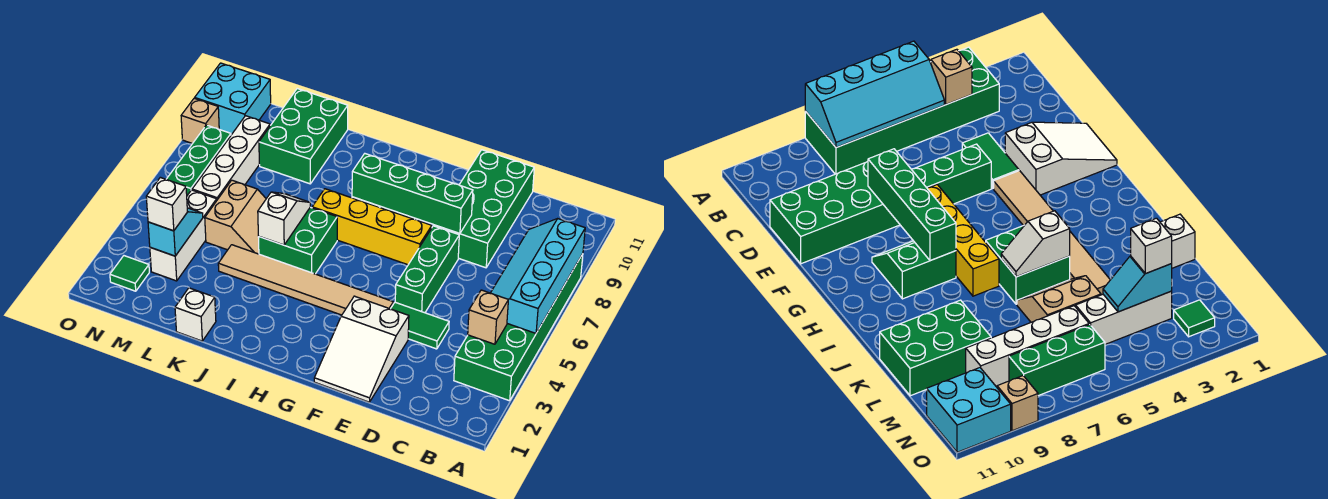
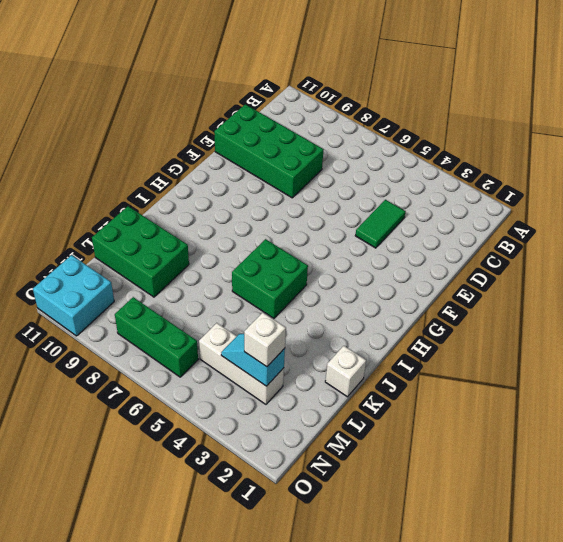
none -> green brick A3:B8 level 1
none -> white slope E1:F3 level 1 top 3
none -> green brick E5:E7 level 1

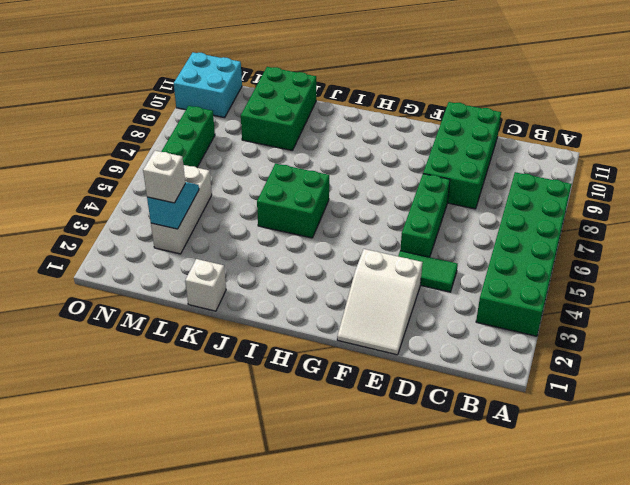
none -> tan tile F4:K4 level 1
none -> yellow brick F7:I7 level 1
none -> green slope G8:H9 level 1 top H

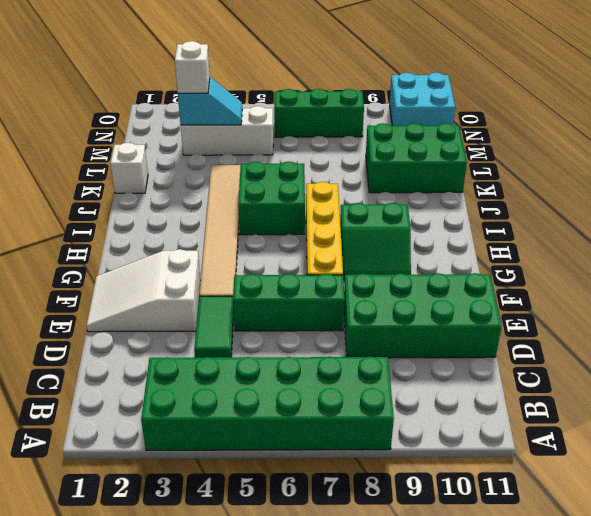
none -> tan slope K5:L6 level 1 top L
none -> white brick M6:M9 level 1
none -> green tile N2 level 1

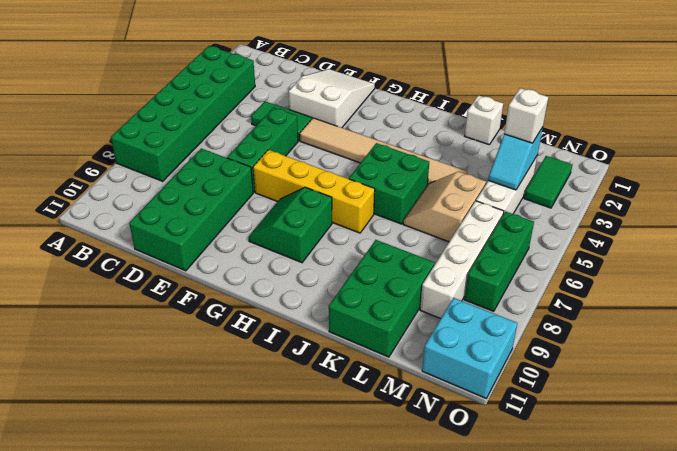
green tile N2:N3 level 1 -> green tile N2 level 1
none -> tan brick O9 level 1
none -> cyan slope A5:B8 level 2 top A
none -> tan brick B4 level 2

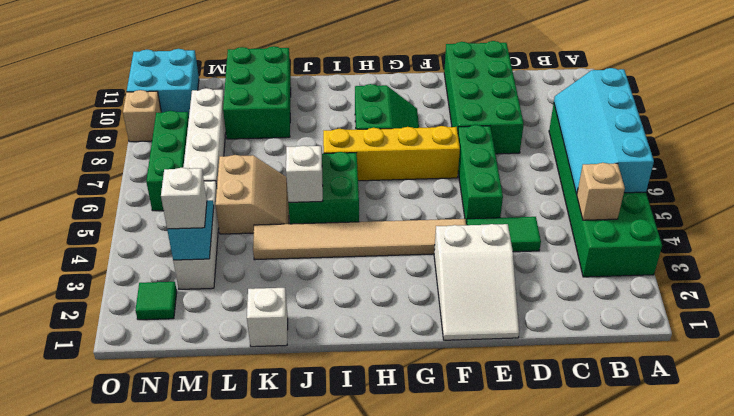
none -> green brick E8:H8 level 2

